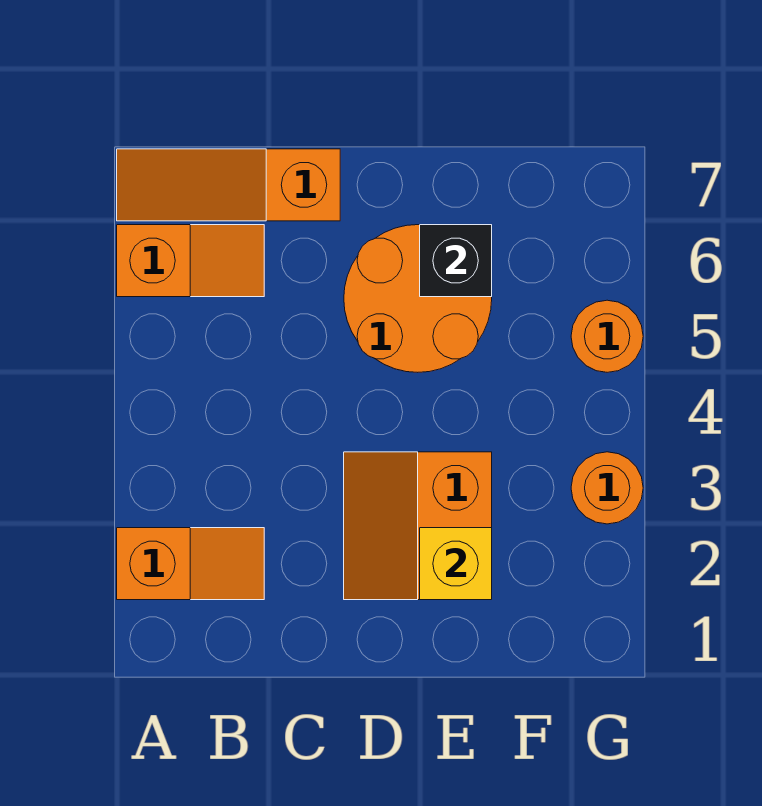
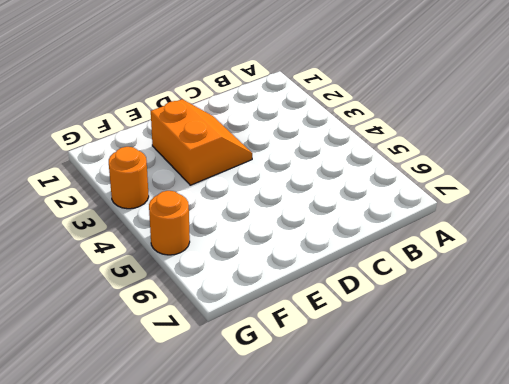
none -> orange slope A2:B2 level 1 top A
none -> orange slope A6:B6 level 1 top A

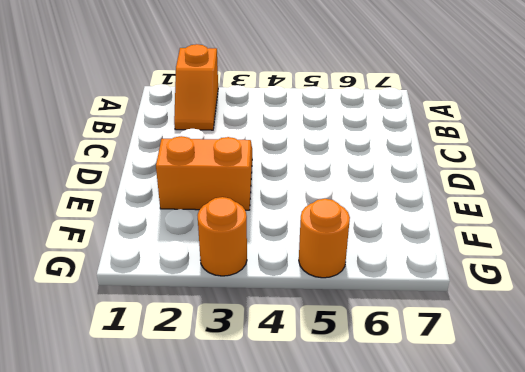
none -> orange slope A6:B6 level 1 top A
none -> orange slope A7:C7 level 1 top C

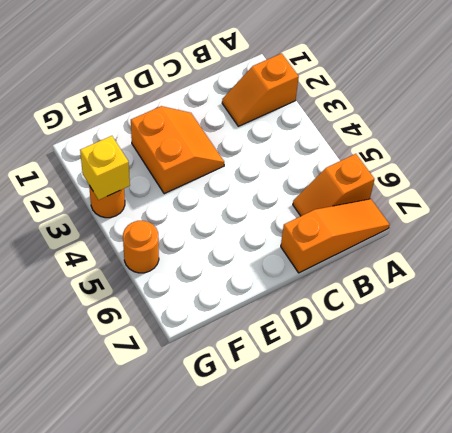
yellow brick G3 level 2 -> yellow brick E2 level 2
none -> orange round brick D5:E6 level 1
none -> black brick E6 level 2

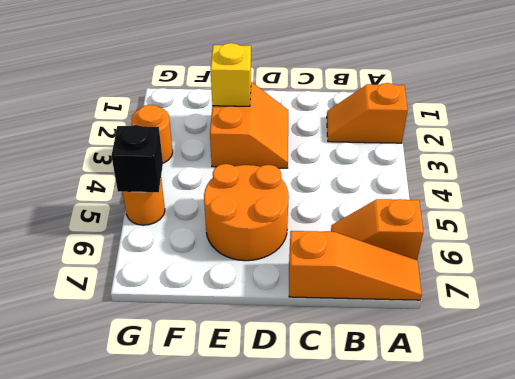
black brick G5 level 2 -> black brick E6 level 2

